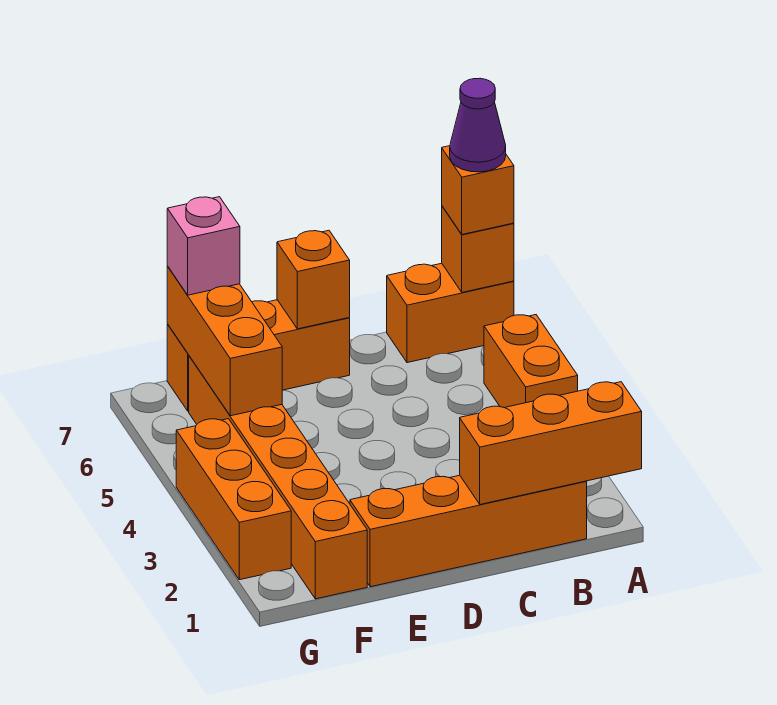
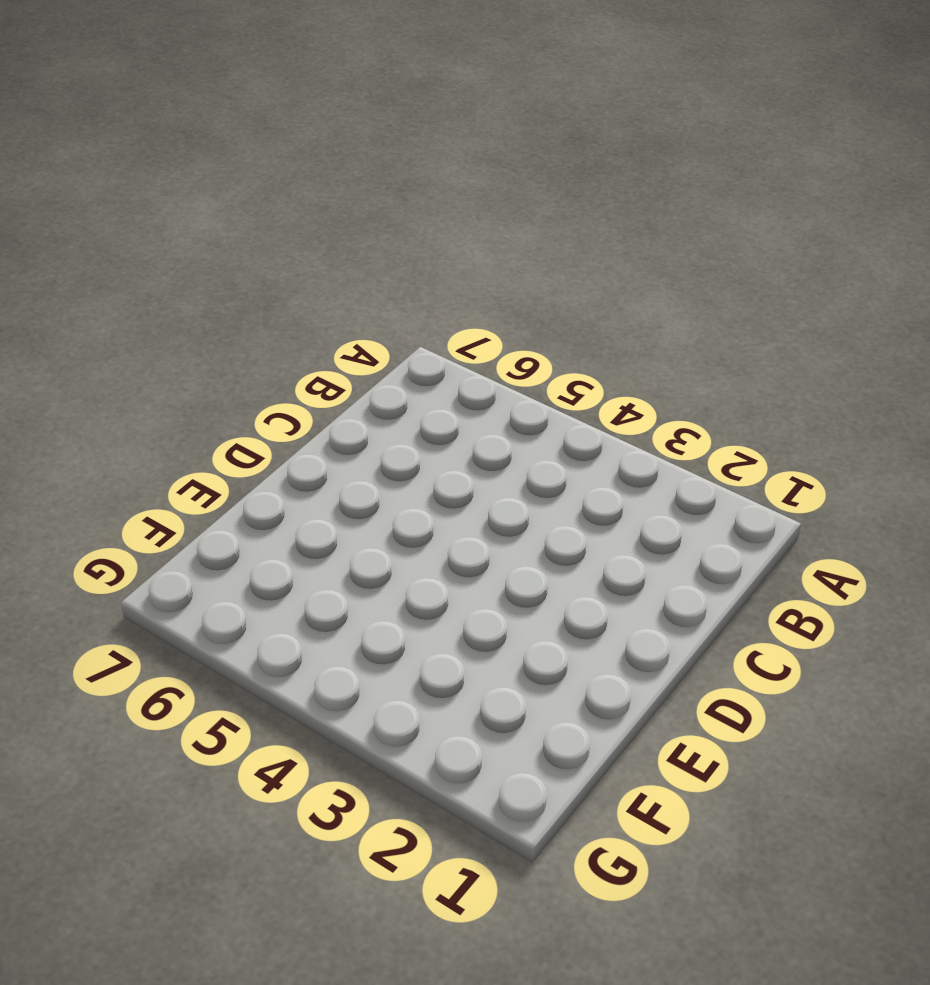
none -> orange brick A4:A5 level 1
none -> orange brick A7:B7 level 1
none -> orange brick B1:E1 level 1

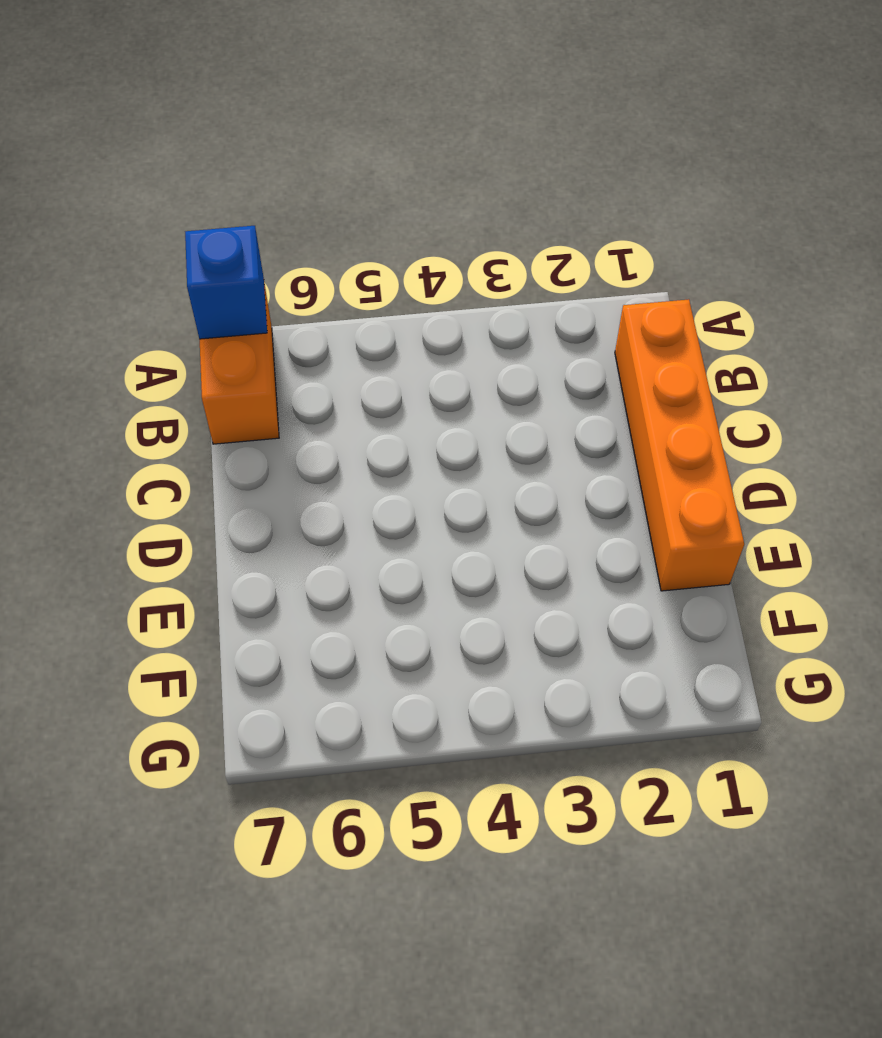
blue brick A7 level 2 -> orange brick A7 level 2
none -> orange brick A4:A5 level 1
none -> orange brick D7:F7 level 1
none -> orange brick F1:F6 level 1

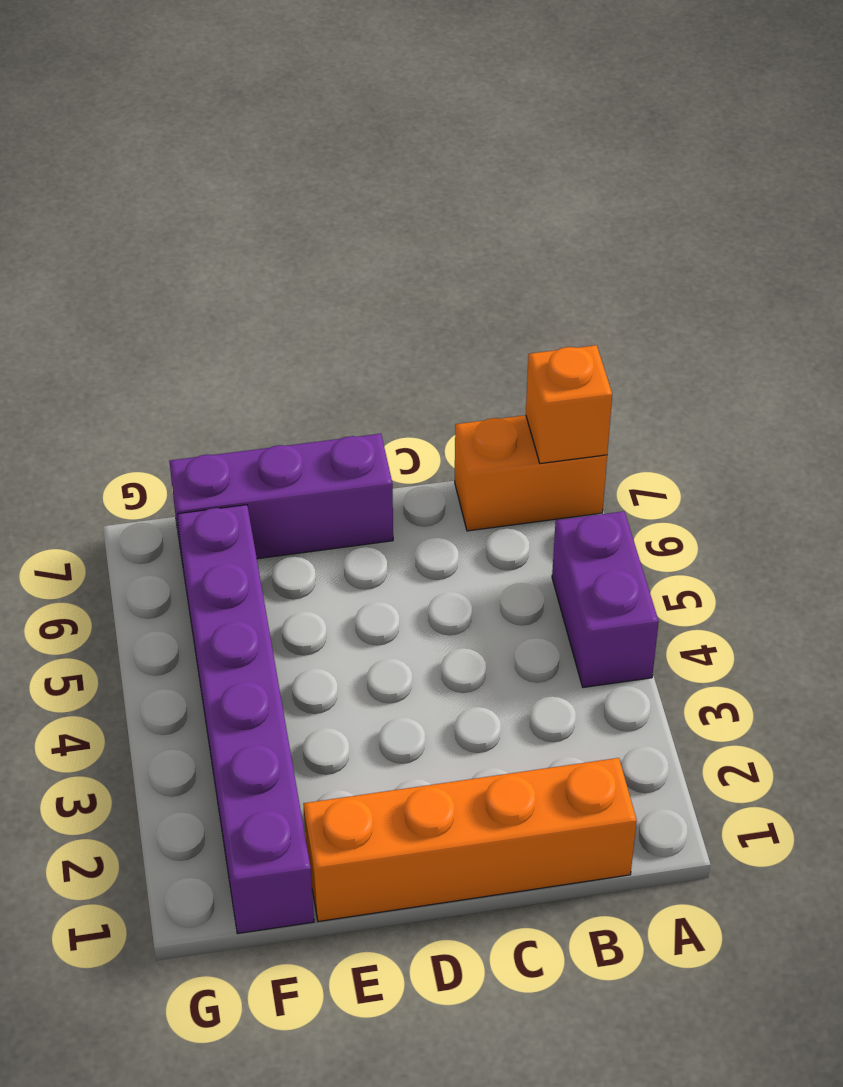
purple brick A4:A5 level 1 -> orange brick A4:A5 level 1
purple brick D7:F7 level 1 -> orange brick D7:F7 level 1
purple brick F1:F6 level 1 -> orange brick F1:F6 level 1
none -> orange brick G2:G4 level 1
none -> orange brick A1:C1 level 2
none -> orange brick D7 level 2

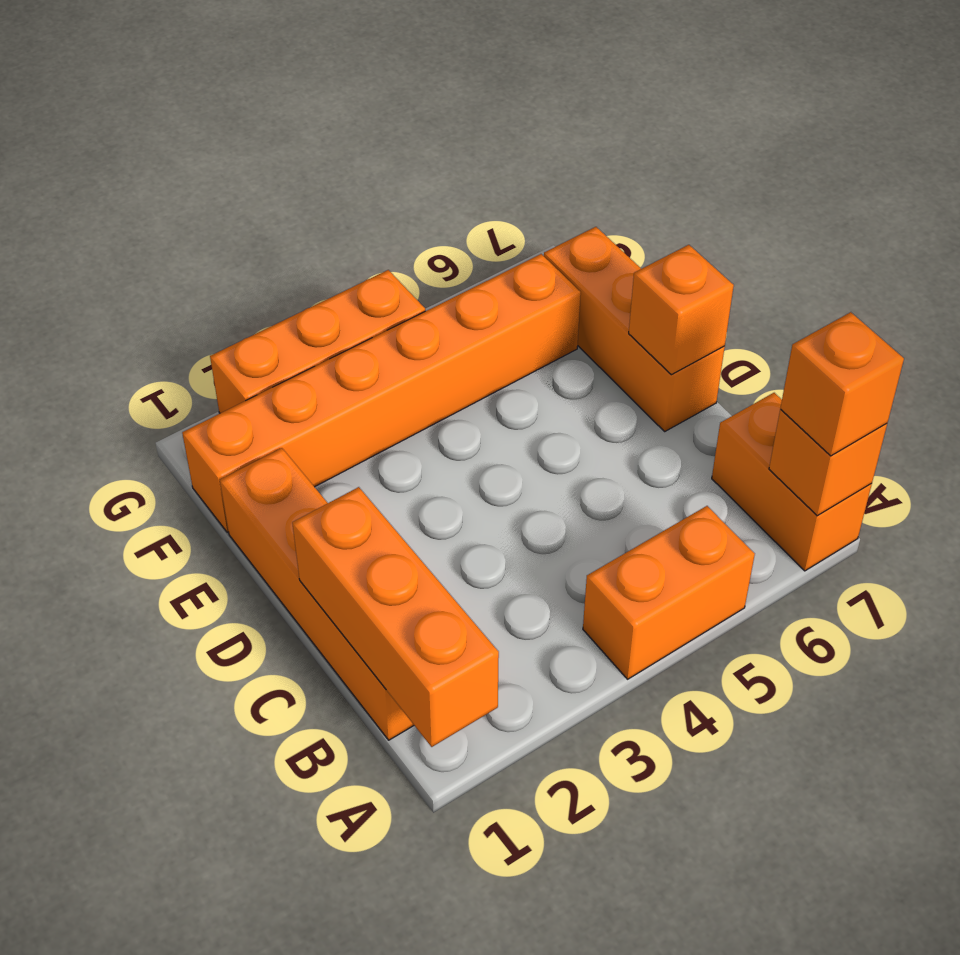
none -> orange brick F5:F7 level 2
none -> pink brick F7 level 3
none -> purple cone A7 level 4

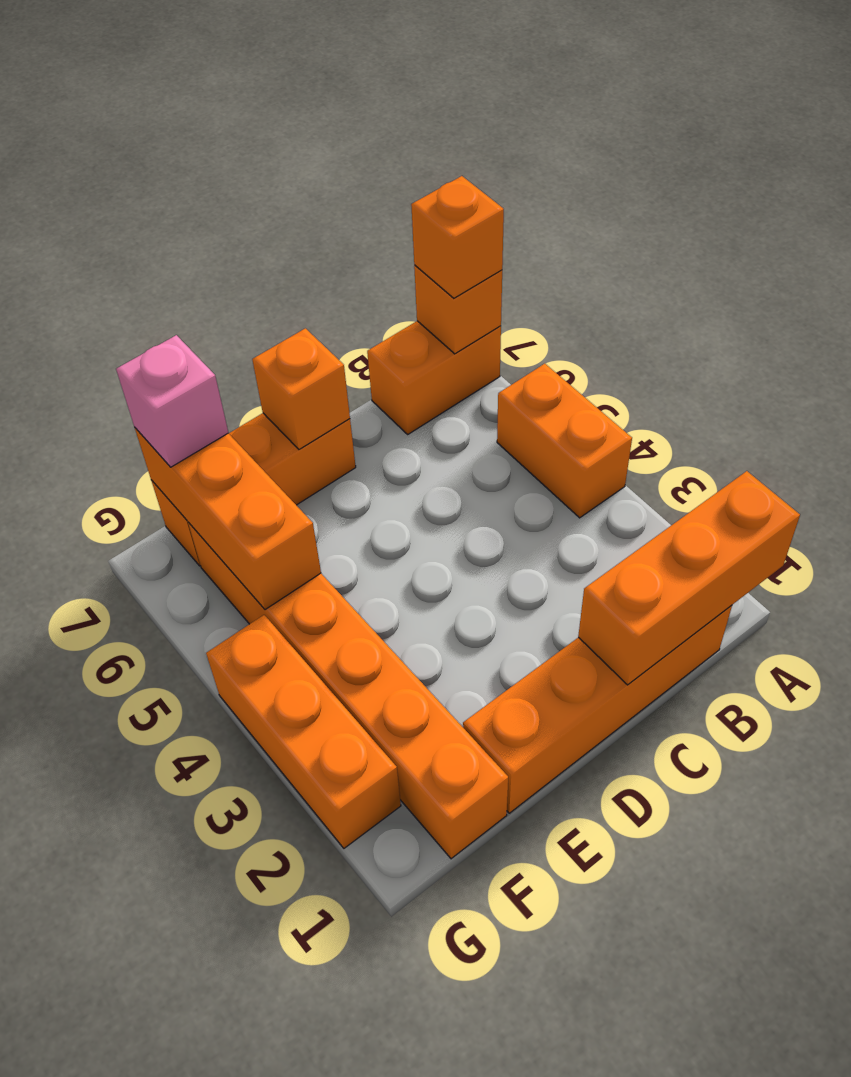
none -> purple cone A7 level 4

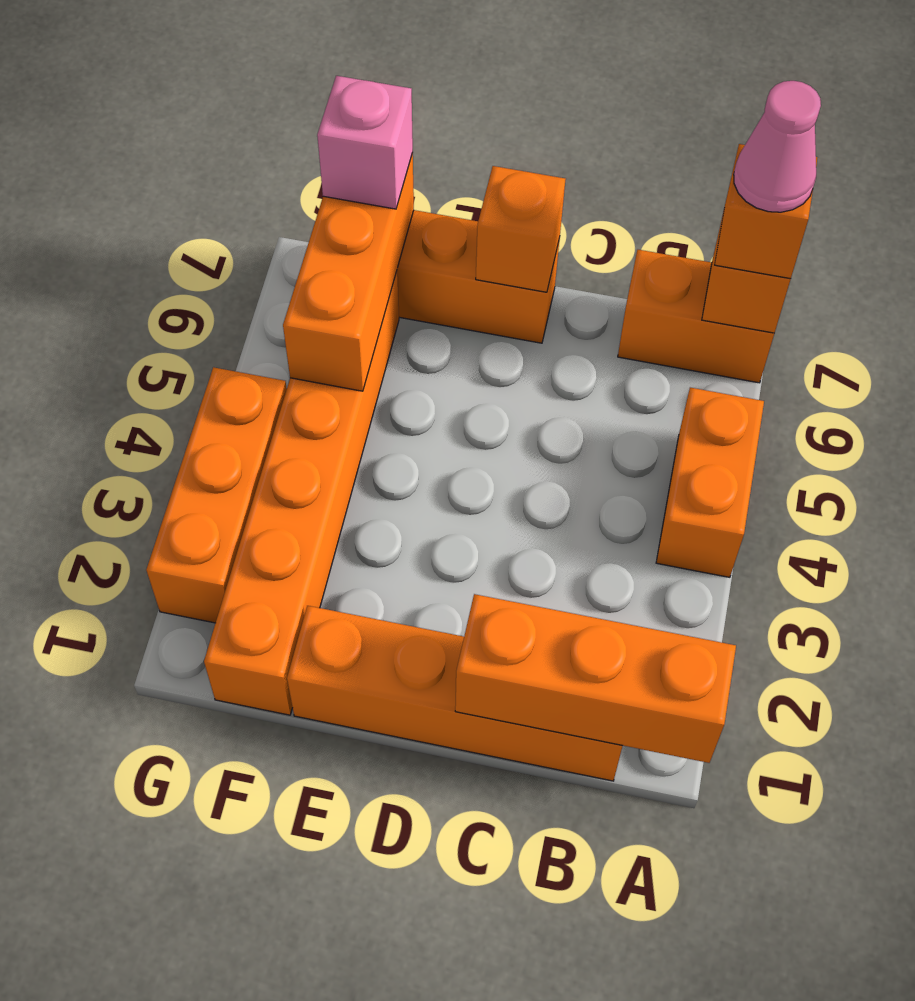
pink cone A7 level 4 -> purple cone A7 level 4

